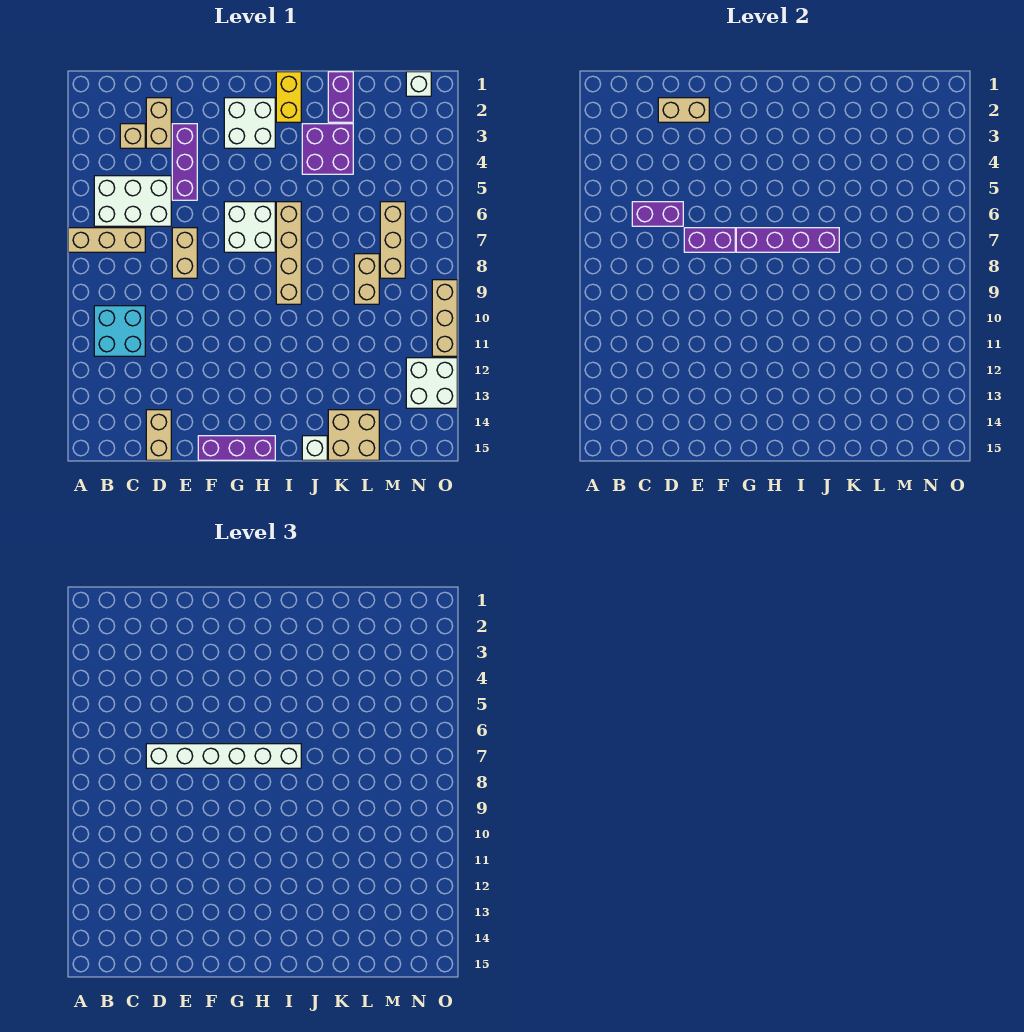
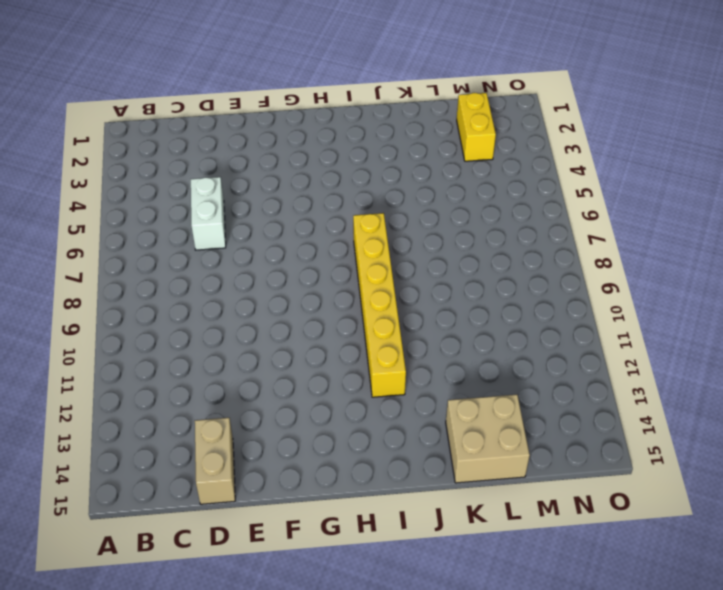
white brick D5:D6 level 1 -> white brick B5:D6 level 1
yellow brick I7:I12 level 1 -> tan brick I6:I9 level 1
yellow brick M2:M3 level 1 -> yellow brick I1:I2 level 1
none -> tan brick A7:C7 level 1
none -> cyan brick B10:C11 level 1
none -> tan brick C3 level 1

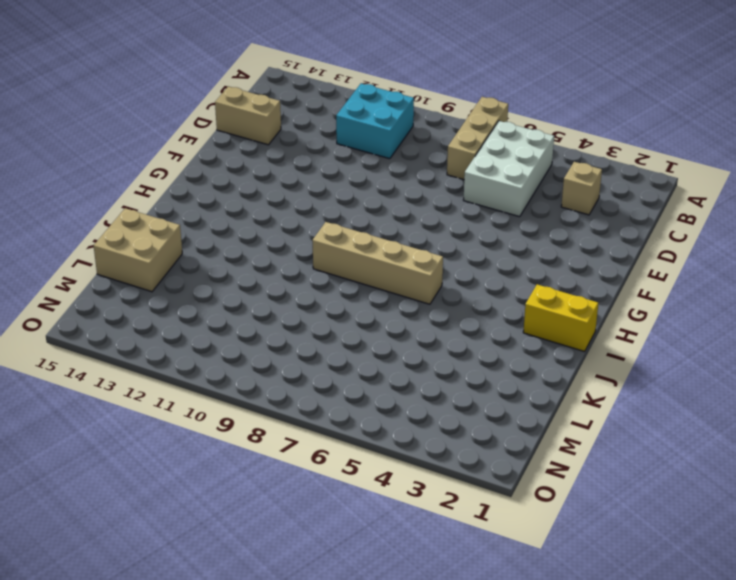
none -> tan brick D2:D3 level 1
none -> purple brick E3:E5 level 1
none -> tan brick E7:E8 level 1

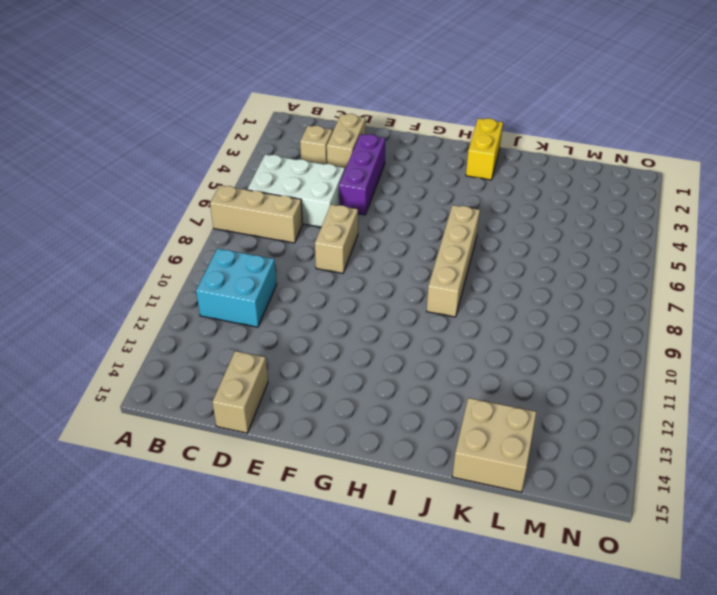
none -> purple brick F15:H15 level 1
none -> white brick G2:H3 level 1
none -> white brick G6:H7 level 1

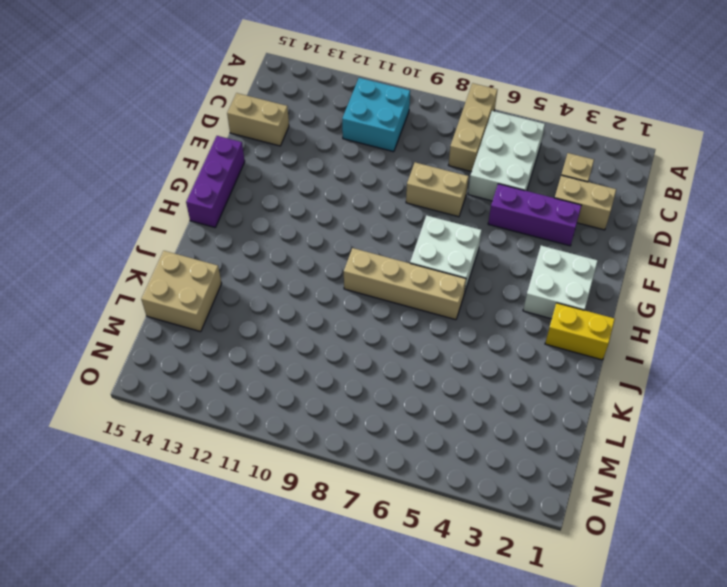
none -> purple brick J3:K4 level 1
none -> white brick J15 level 1
none -> purple brick K1:K2 level 1

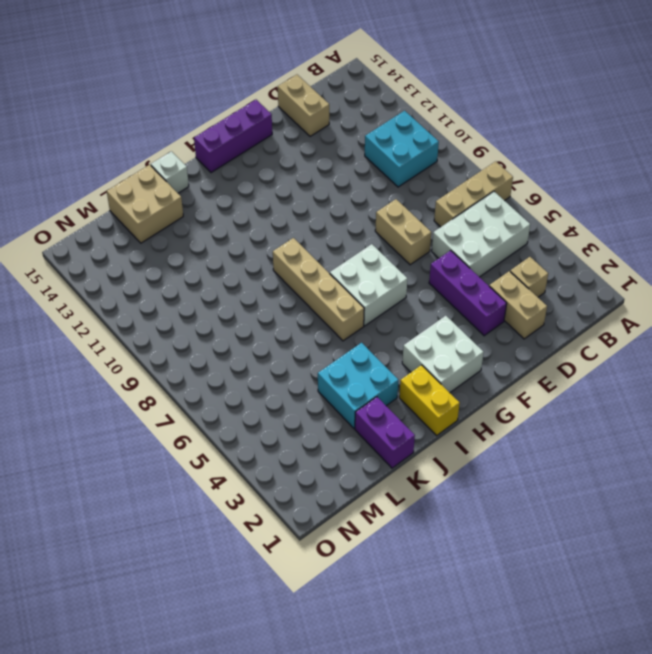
cyan brick J3:K4 level 1 -> purple brick J3:K4 level 1
none -> tan brick L8:L9 level 1
none -> tan brick M6:M8 level 1
none -> white brick N1 level 1

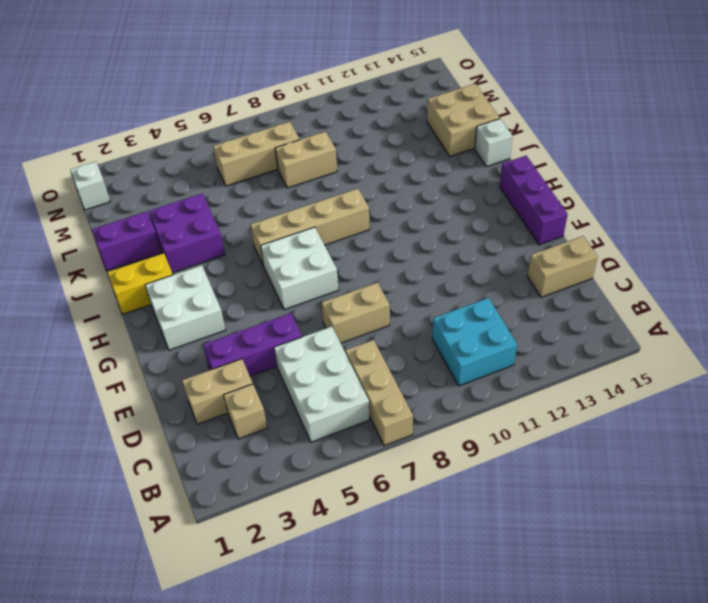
none -> white brick N12:O13 level 1
none -> tan brick O9:O11 level 1
none -> purple brick C6:D6 level 2

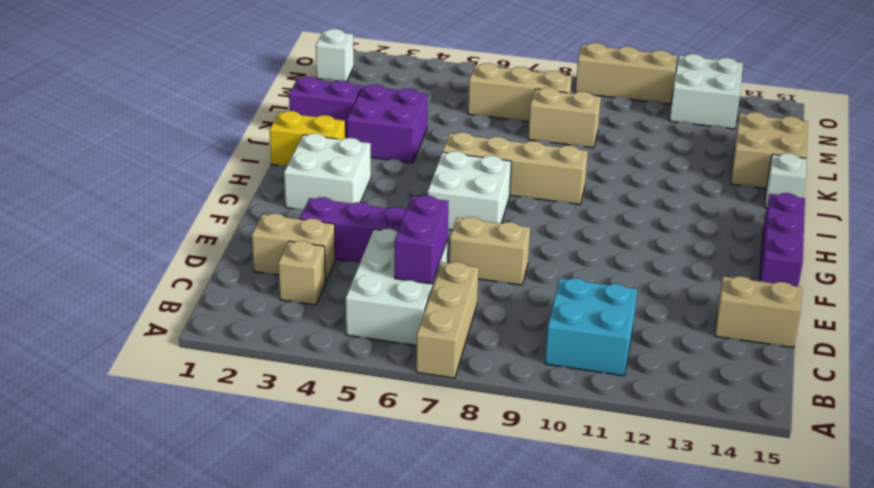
none -> tan brick D2:E2 level 2
none -> purple brick E7:F7 level 2
none -> purple brick G7:J7 level 2

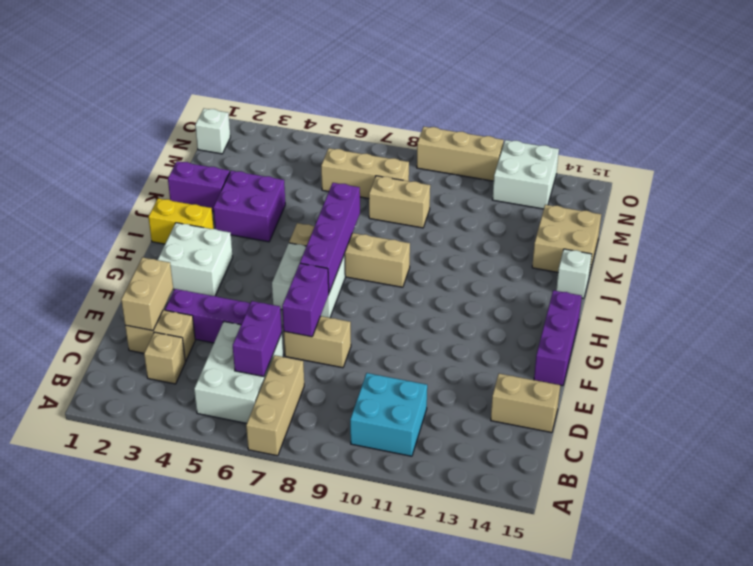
none -> white brick D7:I7 level 3

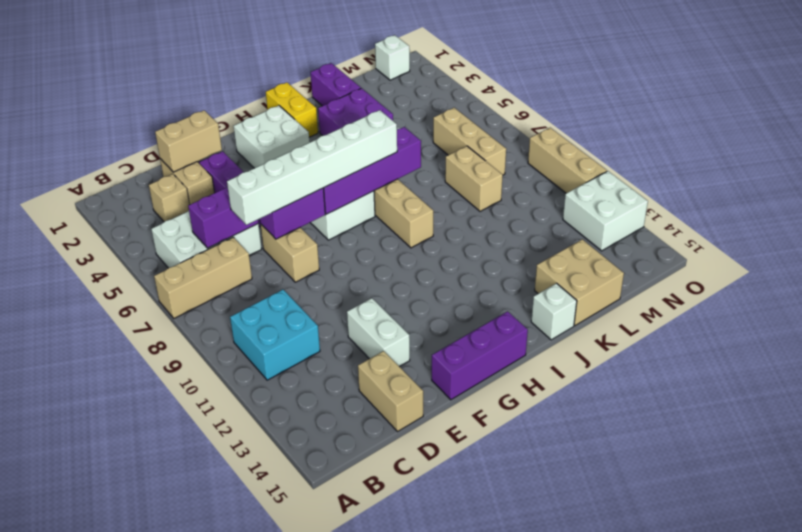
white brick E12:E13 level 1 -> none

